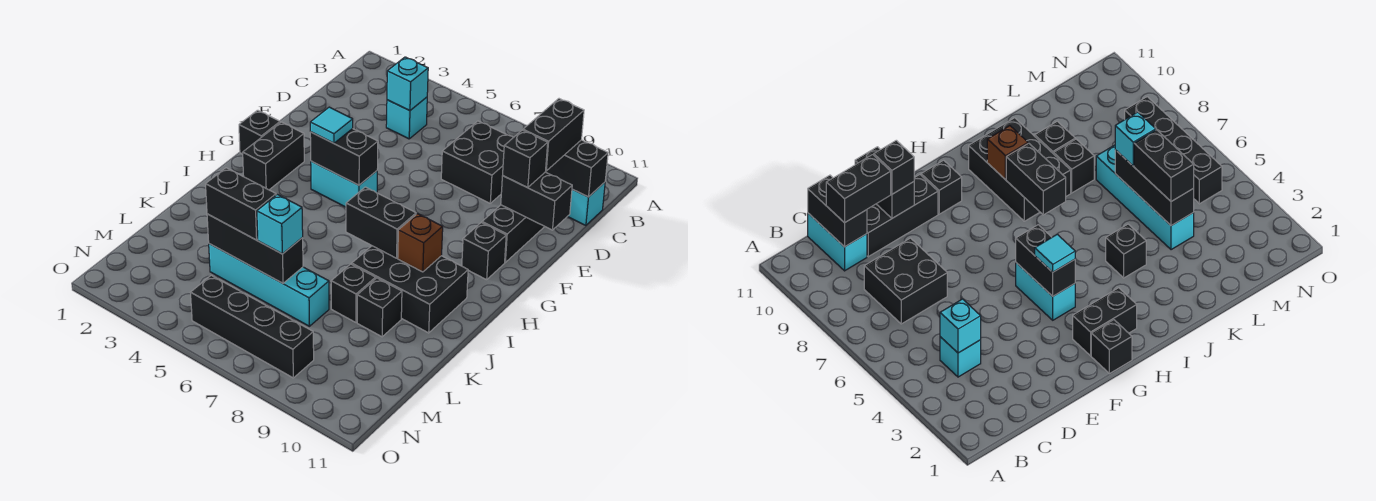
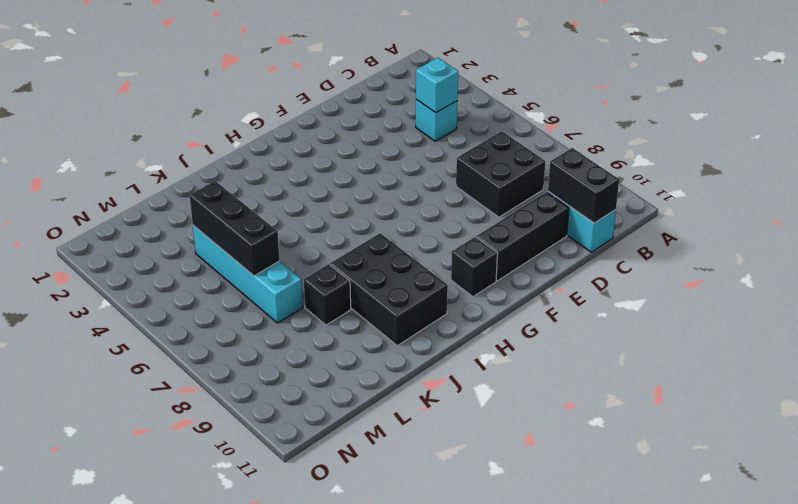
none -> black brick G1 level 1
none -> black brick G2:H2 level 1
none -> cyan brick G4:G5 level 1

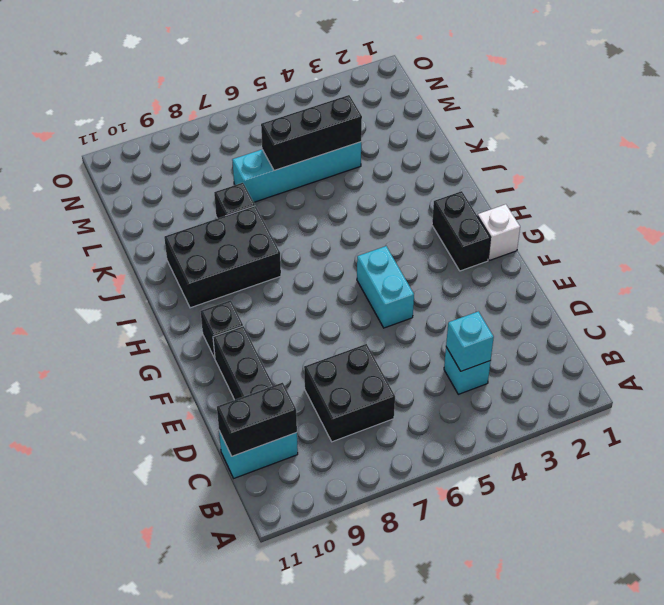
cyan brick F5:G5 level 1 -> cyan brick G4:G5 level 1
white brick G1 level 1 -> black brick G1 level 1
none -> black brick J4 level 1
none -> black brick K9 level 1
none -> black brick N5:N8 level 1

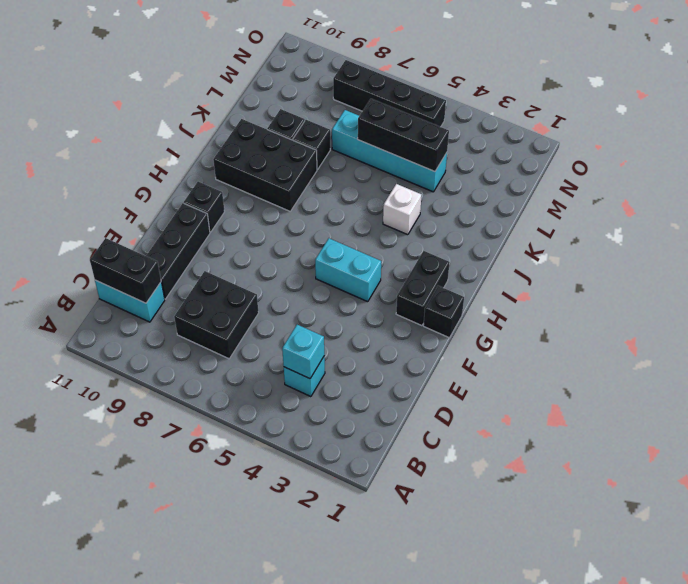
white brick J4 level 1 -> black brick J4 level 1
none -> black brick E10:E11 level 2
none -> black brick G4:G5 level 2
none -> black brick I7:I8 level 2

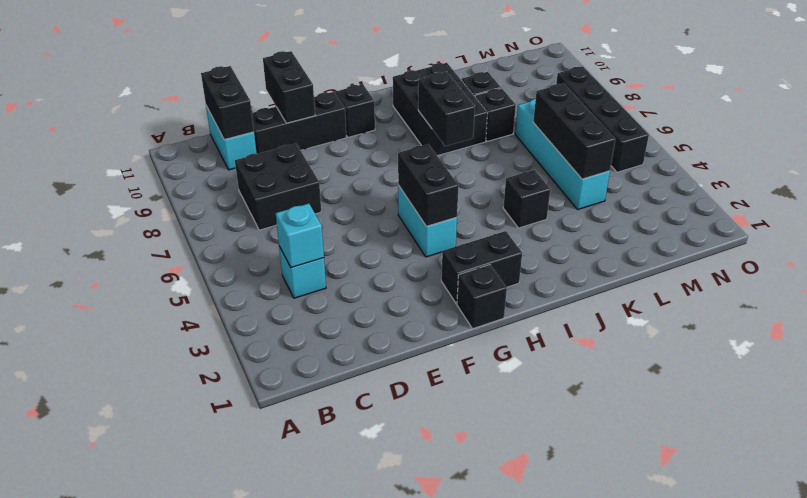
none -> brown brick I9 level 2
none -> black brick C10:D10 level 3
none -> black brick E10 level 3

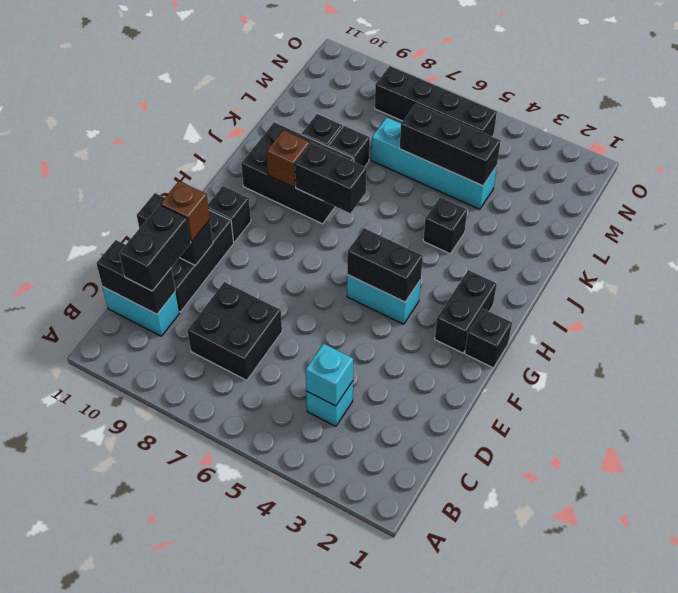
brown brick E10 level 3 -> black brick E10 level 3
none -> cyan tile G4 level 3
none -> black brick L4:L5 level 3
none -> cyan brick L6 level 3

